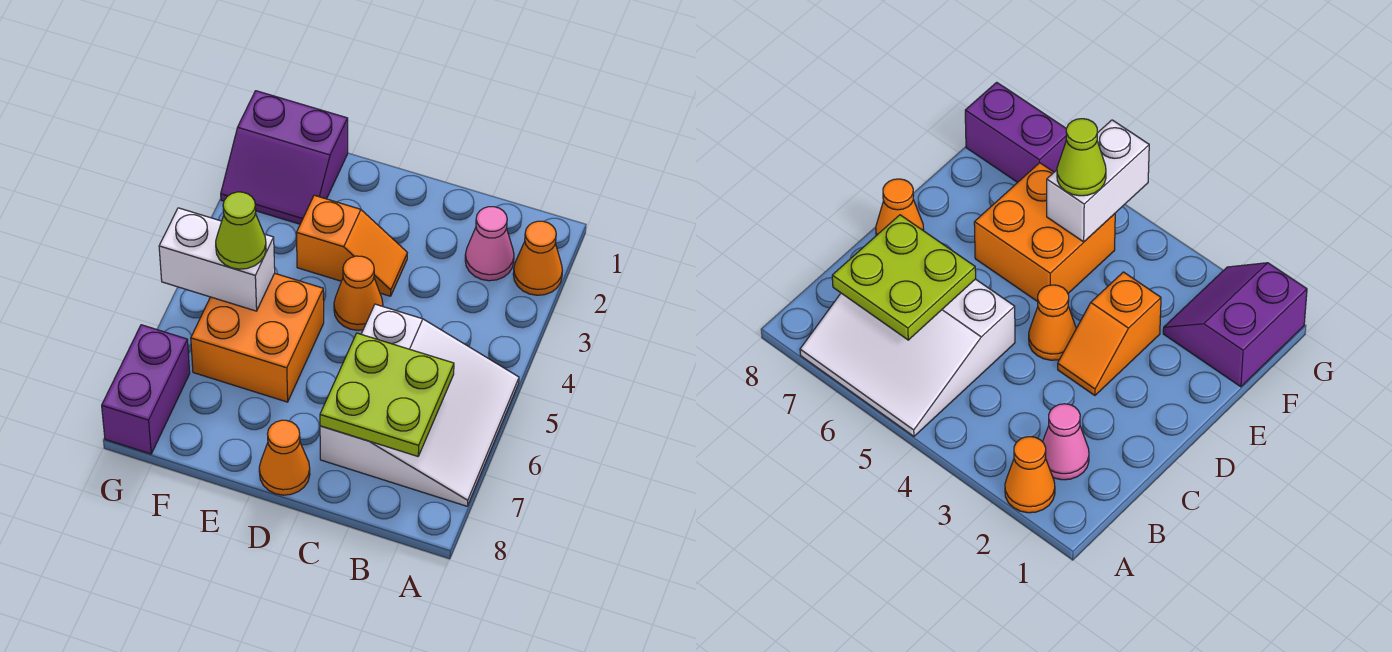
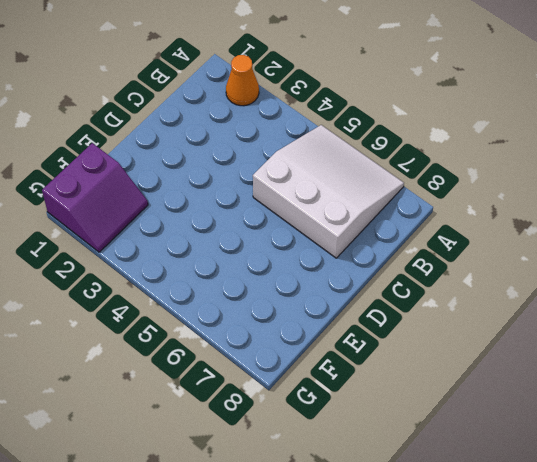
none -> pink cone B2 level 1
none -> orange slope D3:E3 level 1 top E
none -> orange cone D4 level 1

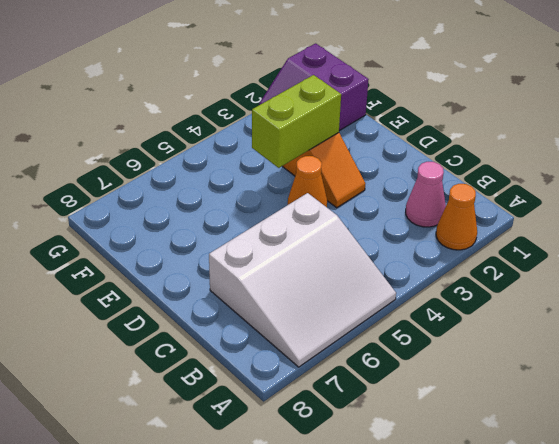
lime brick E3:E4 level 2 -> none
none -> orange cone D8 level 1
none -> orange brick E5:F6 level 1
none -> purple brick G7:G8 level 1

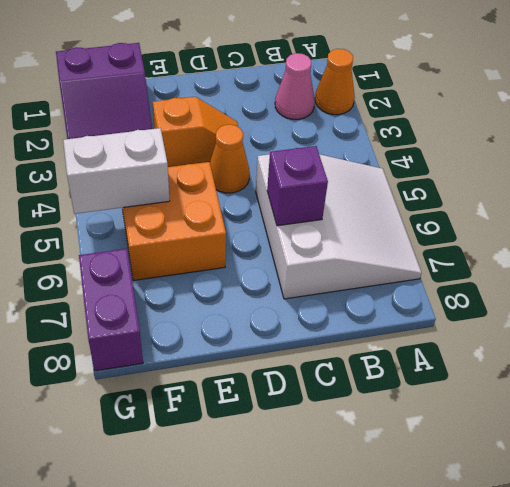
purple brick C6 level 2 -> lime plate B6:C7 level 2
none -> orange cone D8 level 1
none -> lime cone F5 level 3

